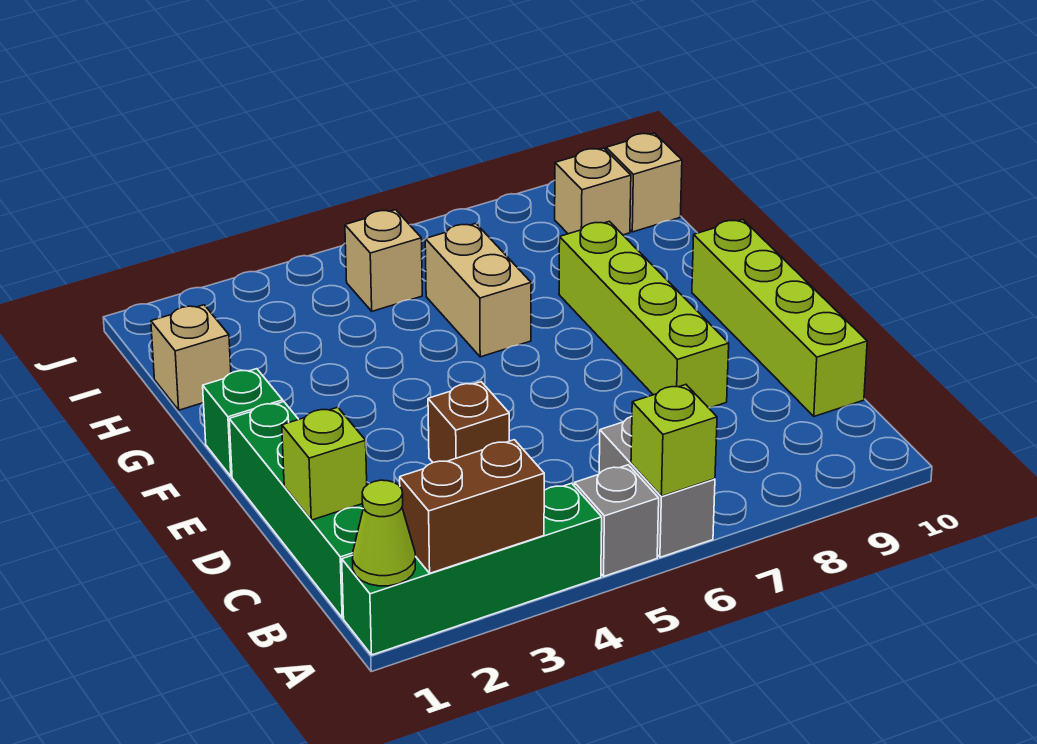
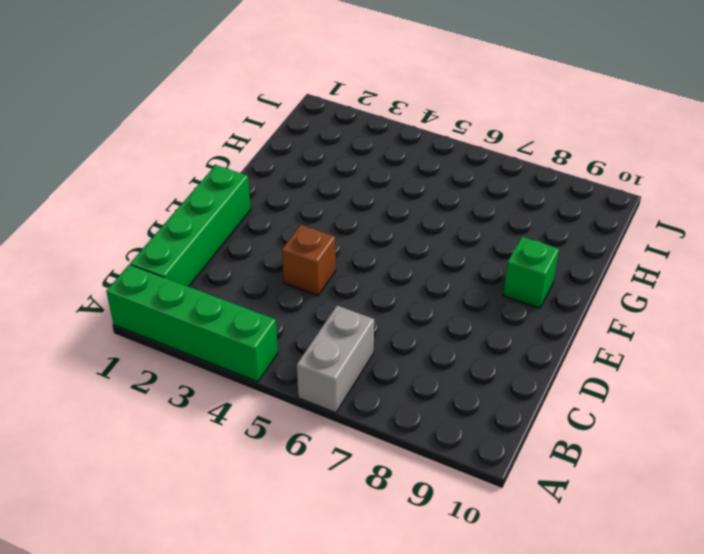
green brick F9 level 1 -> green brick F1 level 1
none -> grey brick A5 level 1
none -> lime brick C10:F10 level 1
none -> lime brick D8:G8 level 1

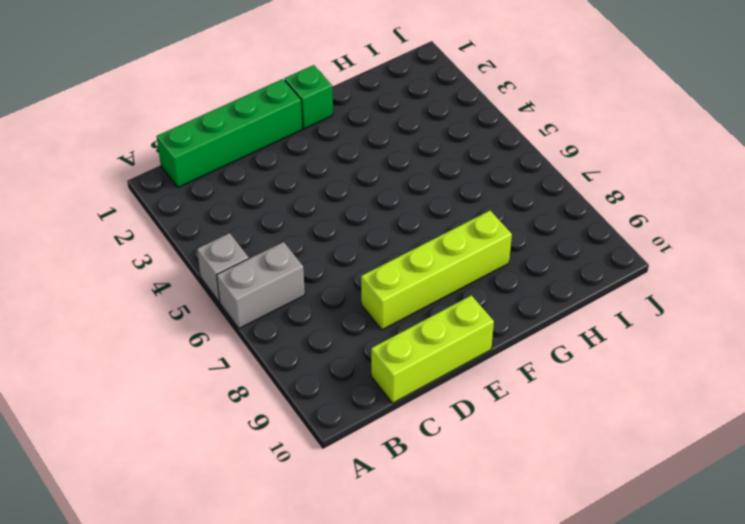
lime brick C10:E10 level 1 -> lime brick C10:F10 level 1
none -> green brick A1:A4 level 1
none -> brown brick D4 level 1
none -> tan brick G6:H6 level 1

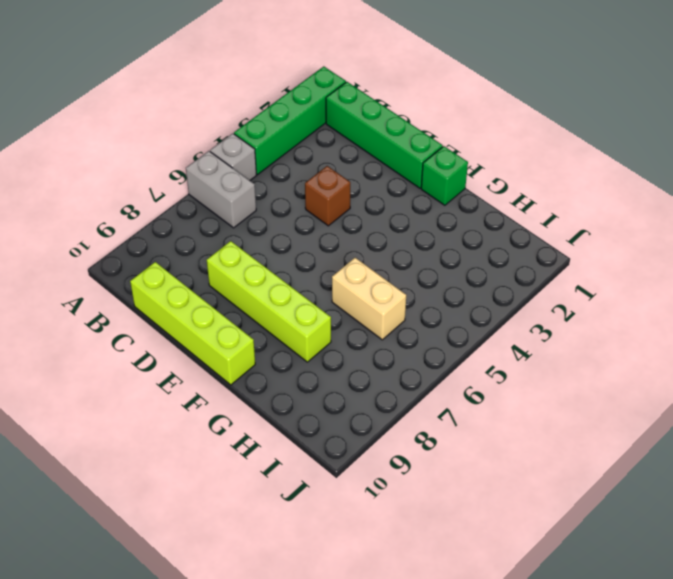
none -> tan brick H1 level 1
none -> tan brick I5 level 1
none -> tan brick I9 level 1

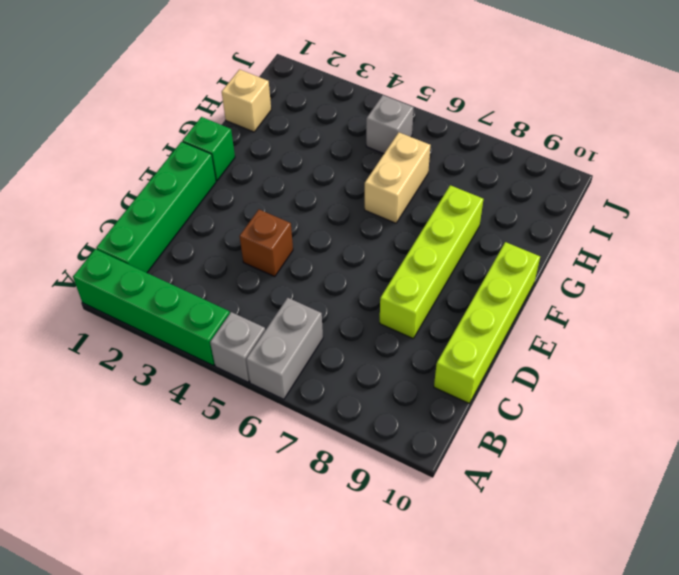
grey brick I5 level 1 -> tan brick I5 level 1
none -> tan brick I9 level 1
none -> tan brick I10 level 1
none -> lime cone A1 level 2

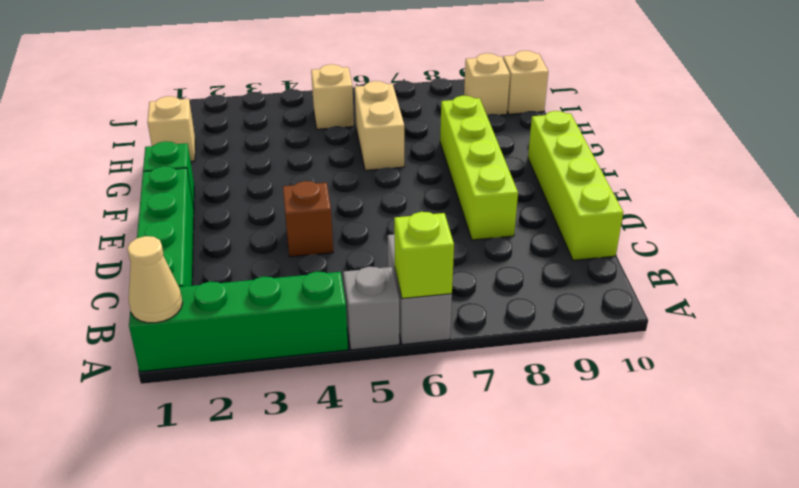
tan cone A1 level 2 -> lime cone A1 level 2
none -> brown brick A2:A3 level 2
none -> lime brick C1 level 2

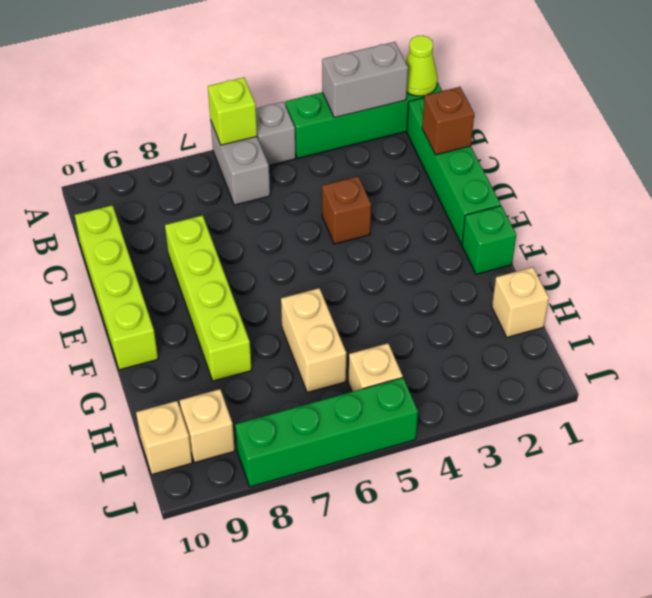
grey brick A2:A3 level 2 -> brown brick A2:A3 level 2
brown brick C1 level 2 -> lime brick C1 level 2
green brick J5:J8 level 1 -> none

